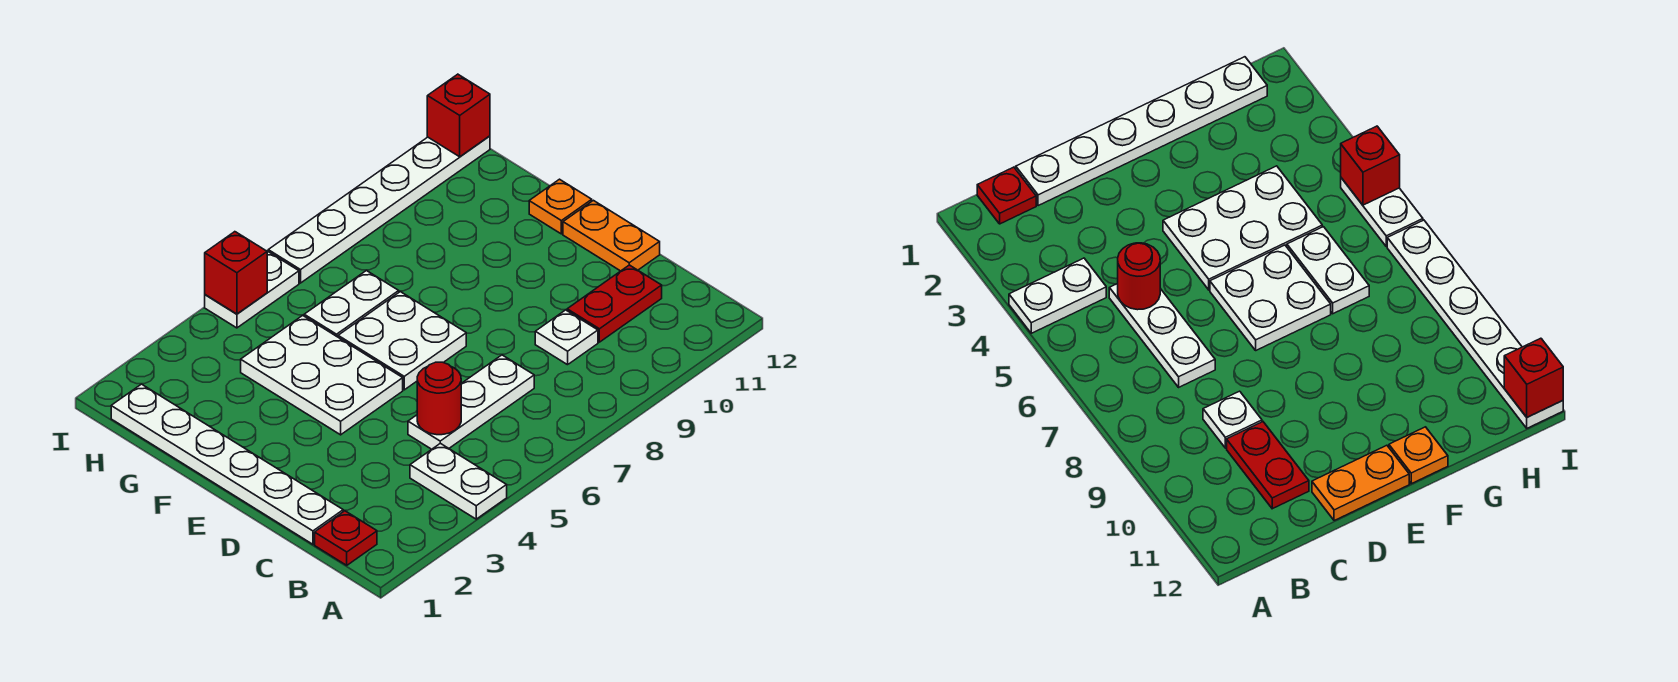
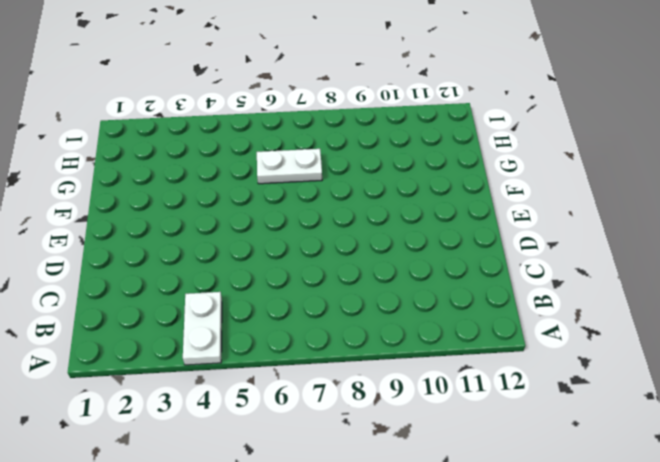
none -> red plate B1 level 1
none -> white plate C1:H1 level 1
none -> white plate C5:C7 level 1

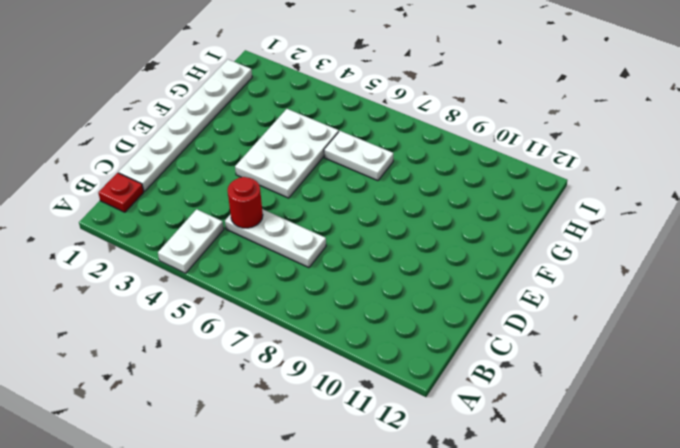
none -> white plate C9 level 1
none -> red plate C10:C11 level 1
none -> orange plate D12:E12 level 1

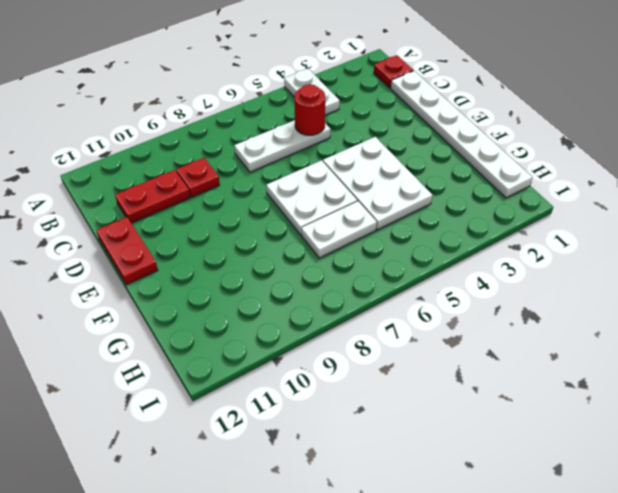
red plate C9 level 1 -> white plate C9 level 1
red plate D12:E12 level 1 -> orange plate D12:E12 level 1
none -> orange plate F12 level 1
none -> white plate I5:I6 level 1
none -> white plate I7:I12 level 1

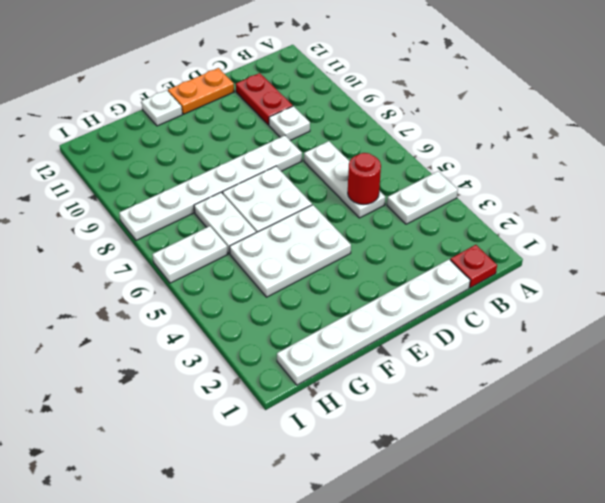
white plate D8:I8 level 1 -> white plate I7:I12 level 1
white plate F12 level 1 -> orange plate F12 level 1
white plate H6:I6 level 1 -> white plate I5:I6 level 1
none -> red brick I5 level 2
none -> red brick I12 level 2

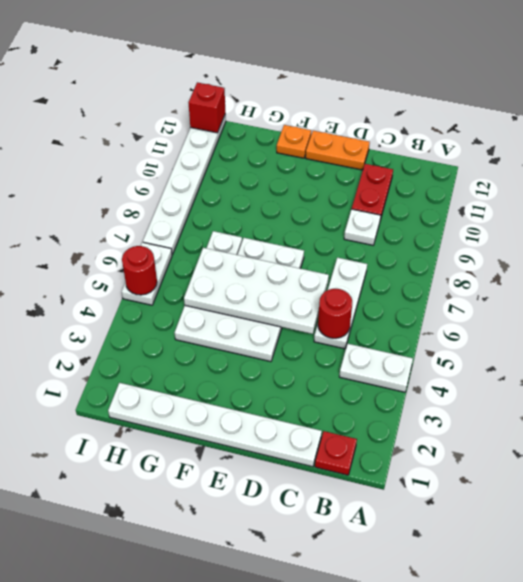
white plate D5:G6 level 2 -> none
red round brick I5 level 2 -> red brick I5 level 2

